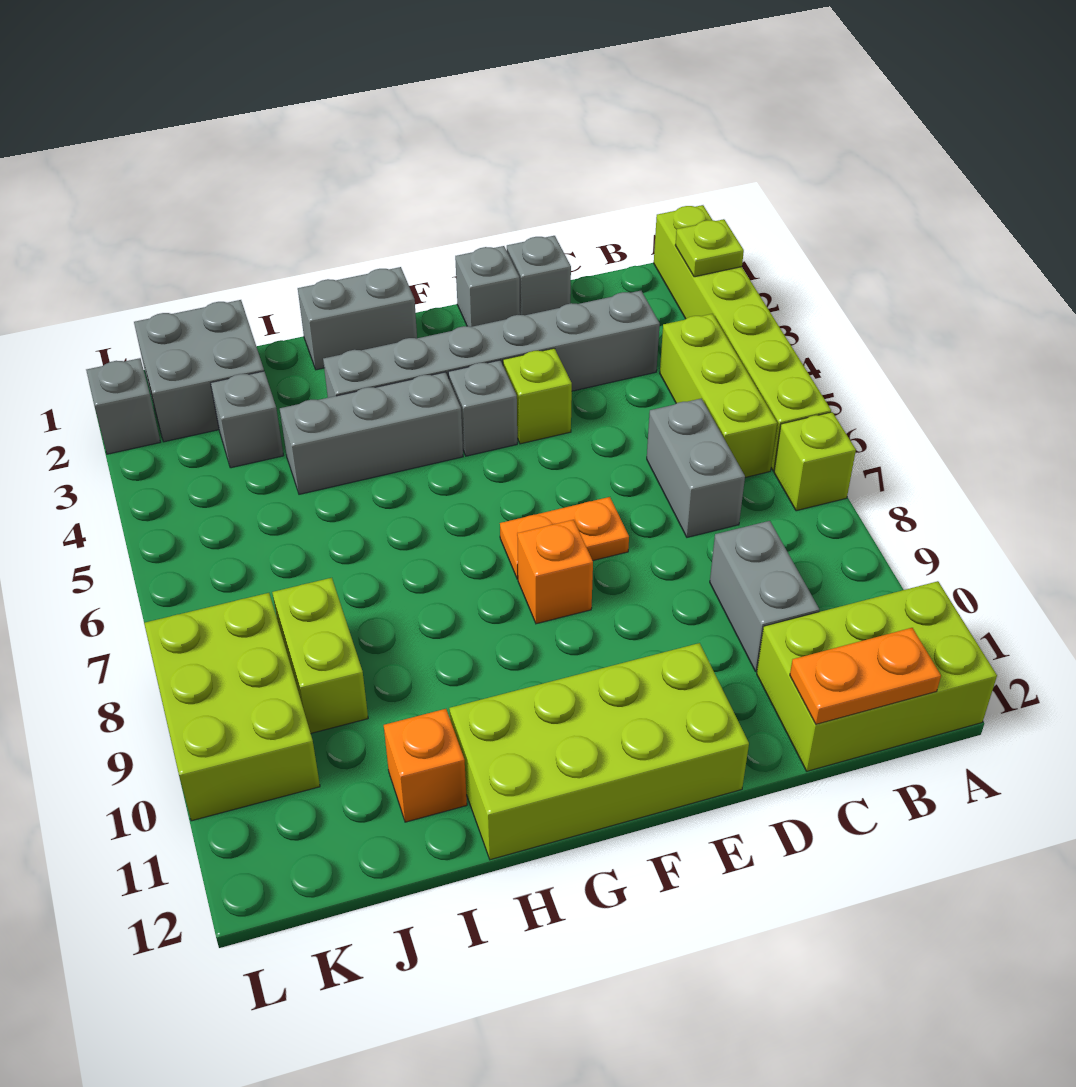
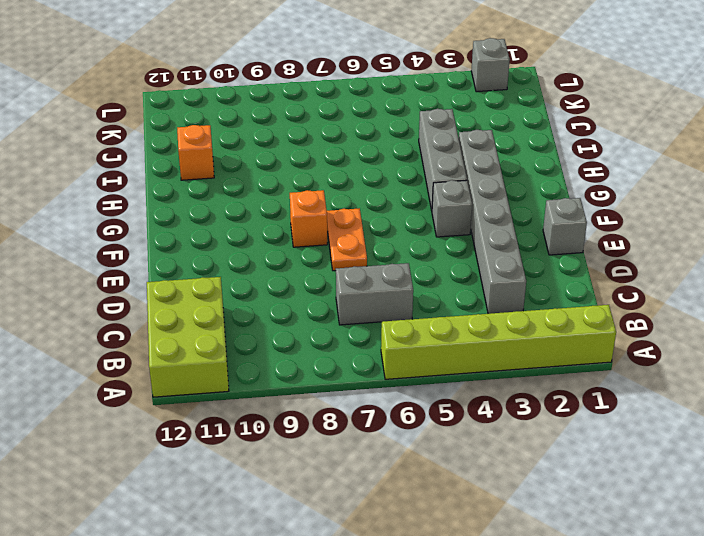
none -> lime brick A7 level 1
none -> lime brick B4:B6 level 1
none -> grey brick C9:C10 level 1

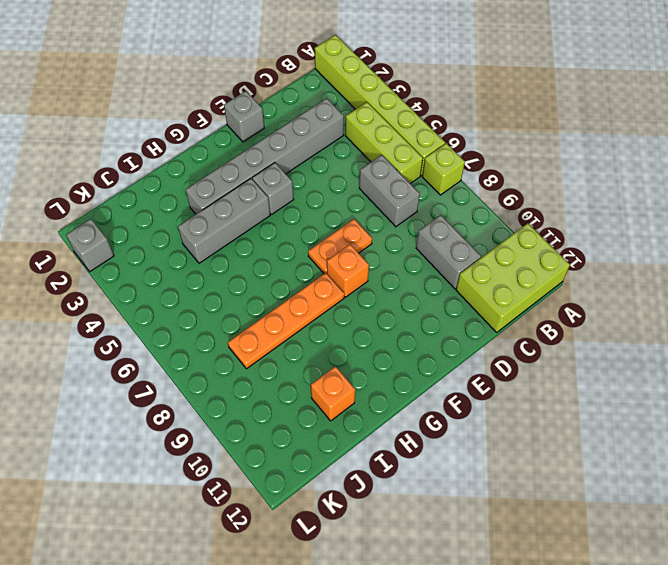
orange plate G8:J8 level 1 -> lime brick J8:J9 level 1
none -> grey brick D1 level 1
none -> lime brick E4 level 1
none -> lime brick E11:H12 level 1

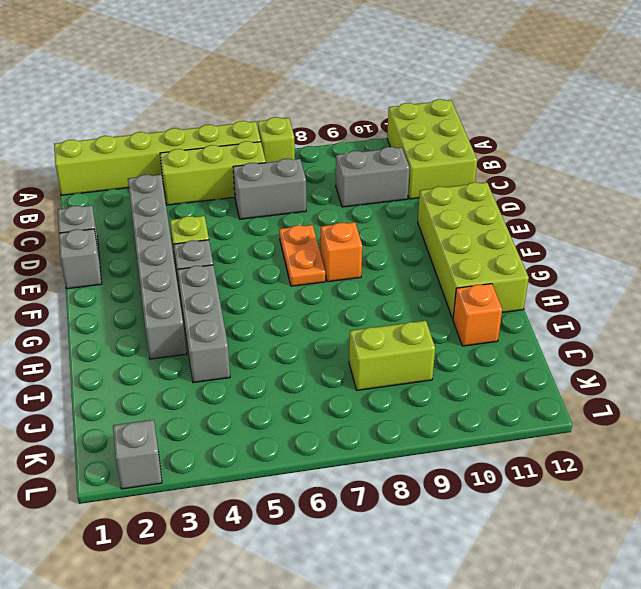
none -> grey brick G1:H1 level 1
none -> grey brick J1:K2 level 1
none -> grey brick J3 level 1

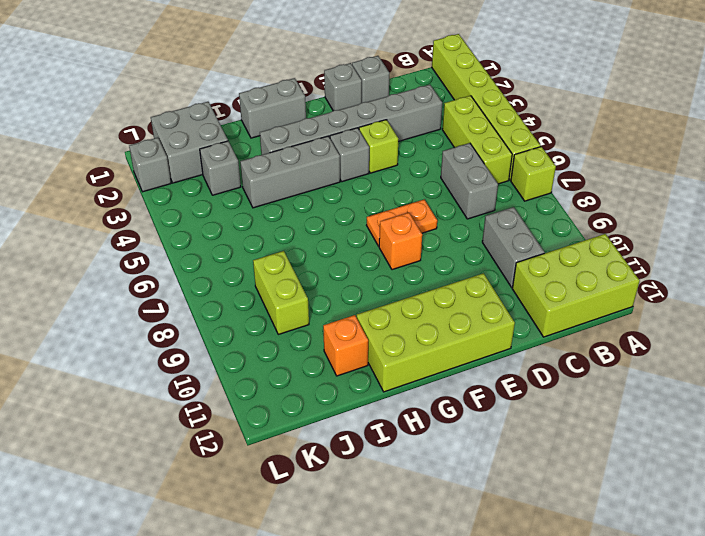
none -> lime brick K8:L10 level 1
none -> lime plate A2 level 2
none -> orange plate B12:C12 level 2

